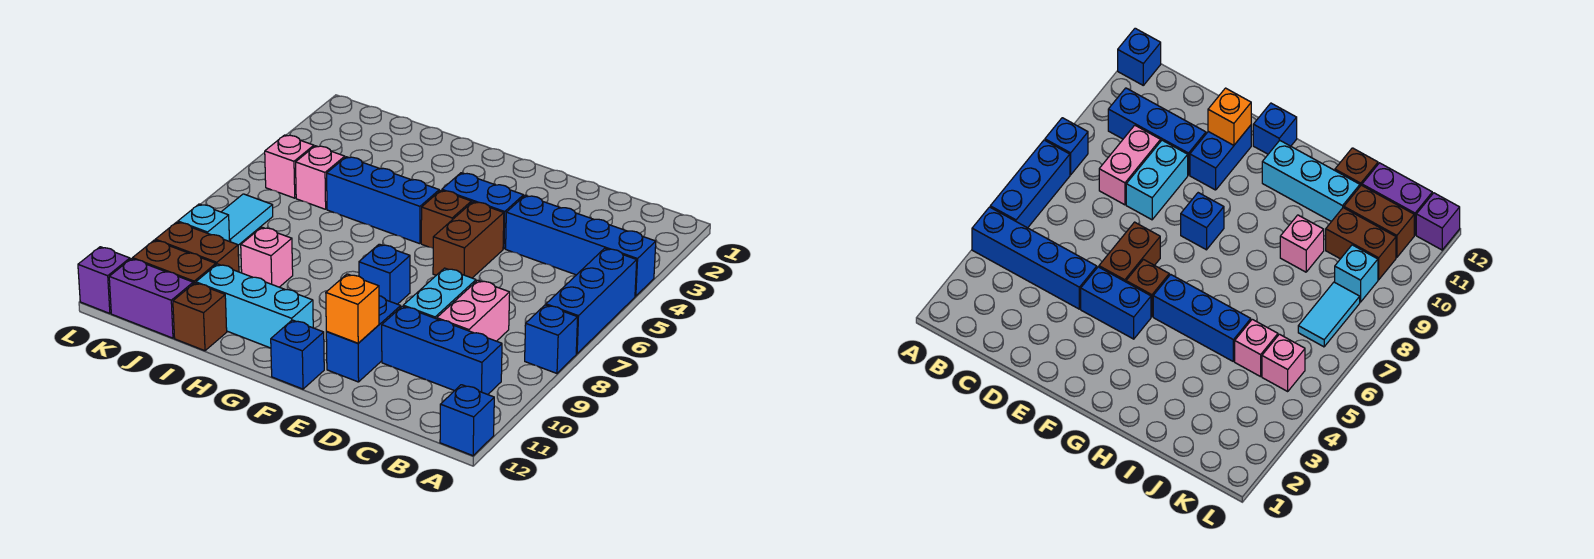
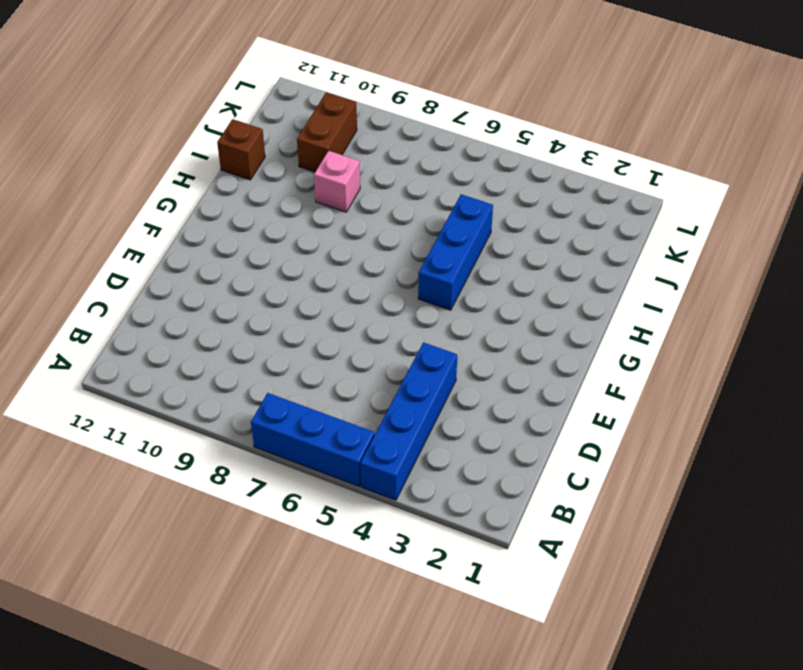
none -> blue brick A8 level 1
none -> blue brick A12 level 1
none -> blue brick B10:D10 level 1

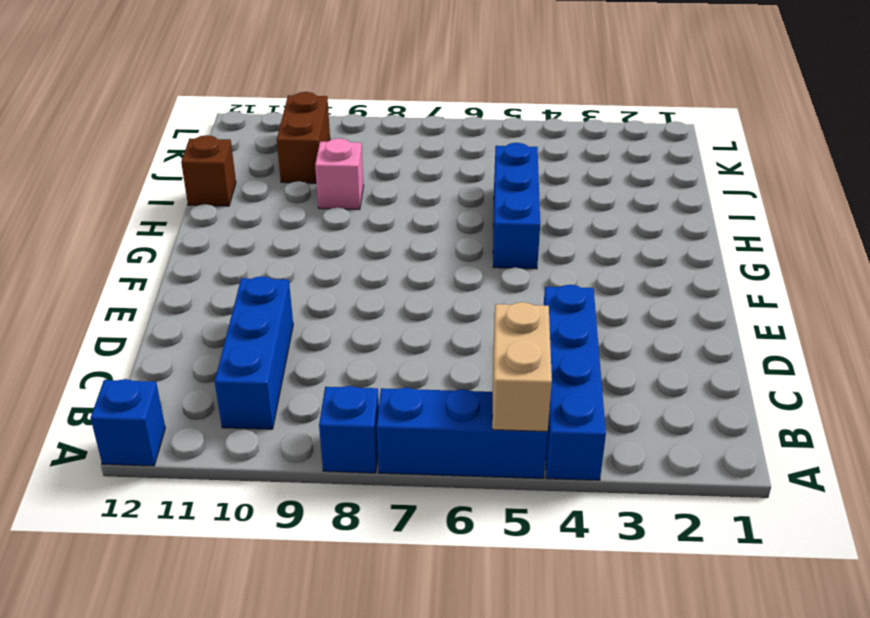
tan brick A5:B5 level 2 -> none
none -> pink brick C8:C9 level 1
none -> cyan brick D8:D9 level 1
none -> blue brick E4:F4 level 1

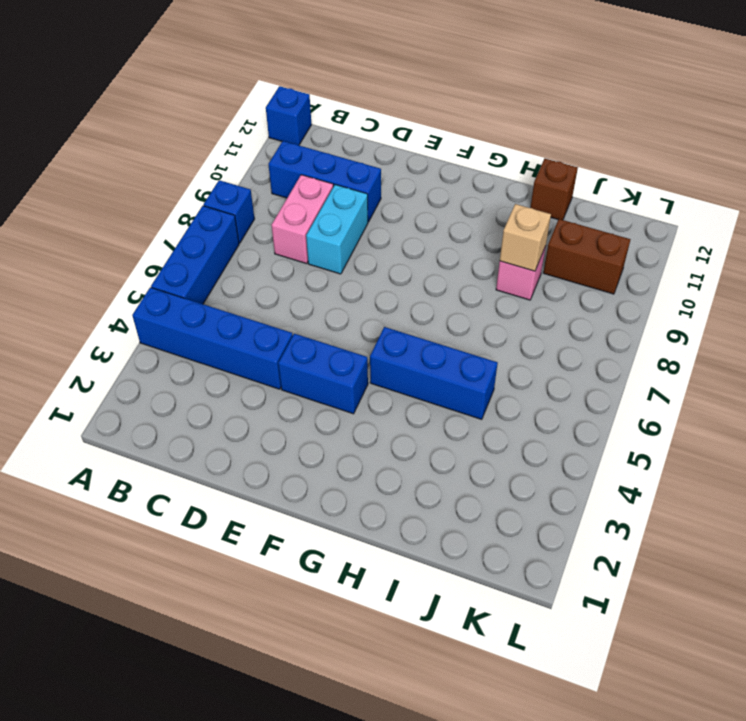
tan brick I9 level 2 -> none
none -> brown brick E5:E6 level 1
none -> blue brick E10:E11 level 1
none -> brown brick F5 level 1

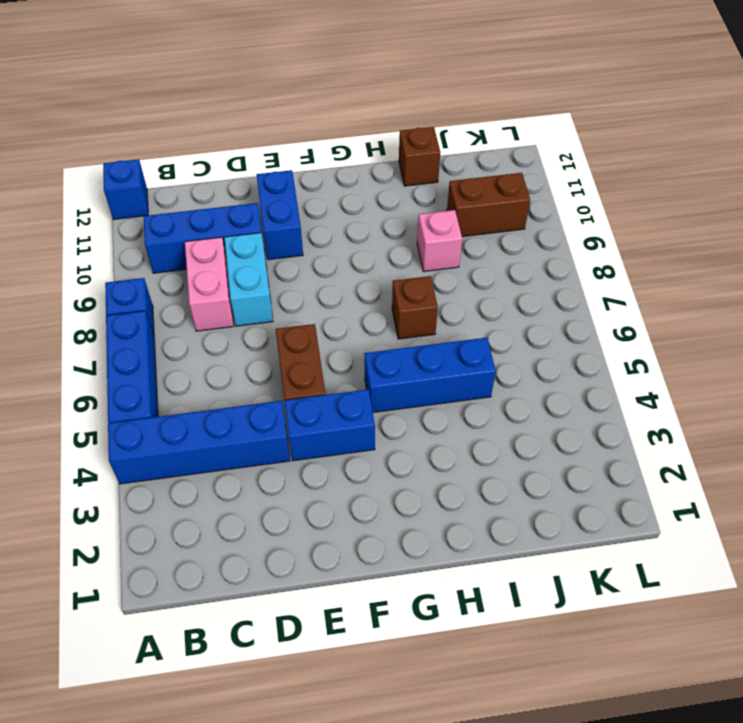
brown brick H7 level 1 -> brown brick F5 level 1
none -> blue brick F8 level 1
none -> blue brick F12 level 1
none -> cyan brick G11:I11 level 1

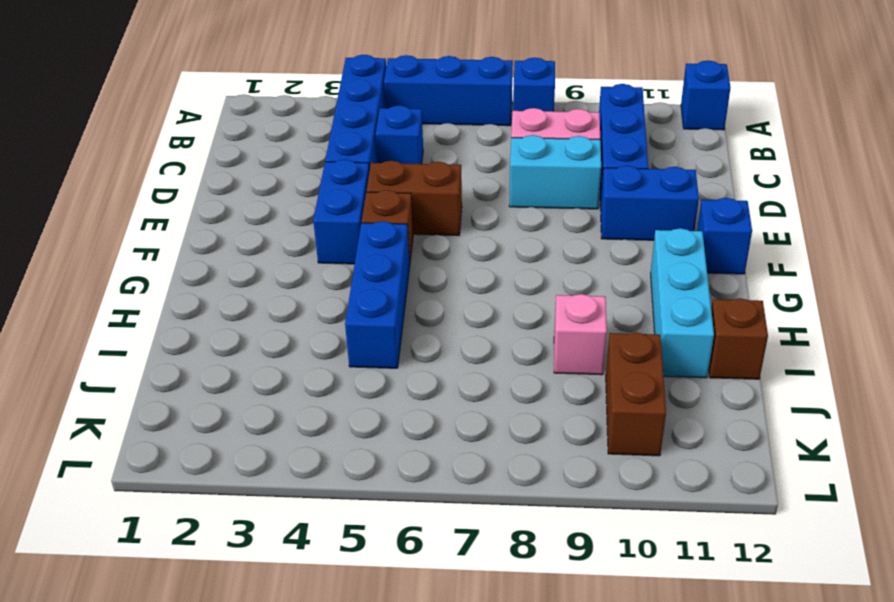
blue brick C5 level 1 -> blue brick F8 level 1
none -> pink brick J5 level 1
none -> brown brick J11:K11 level 1
none -> purple brick J12:K12 level 1

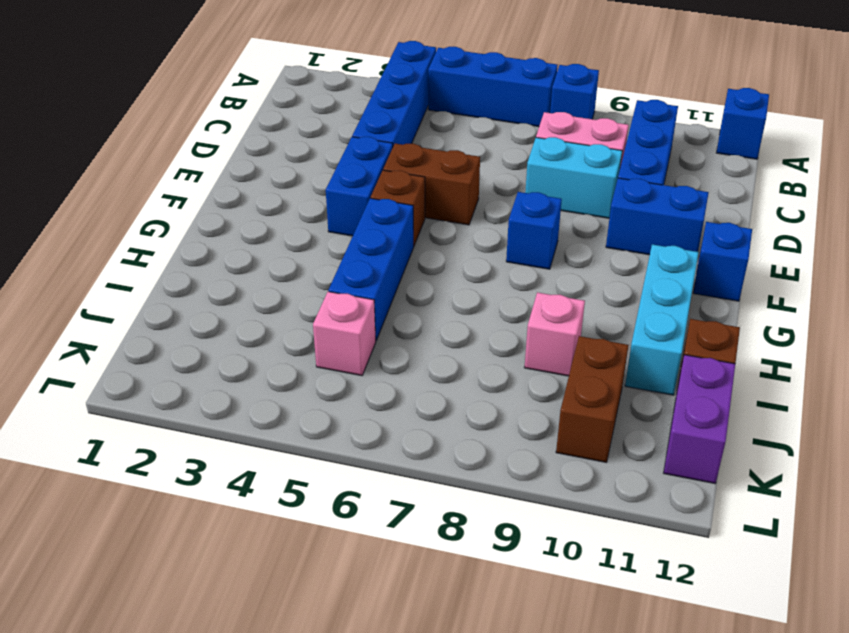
none -> brown brick J11:K11 level 1
none -> pink brick K5 level 1
none -> cyan tile K7:K8 level 1

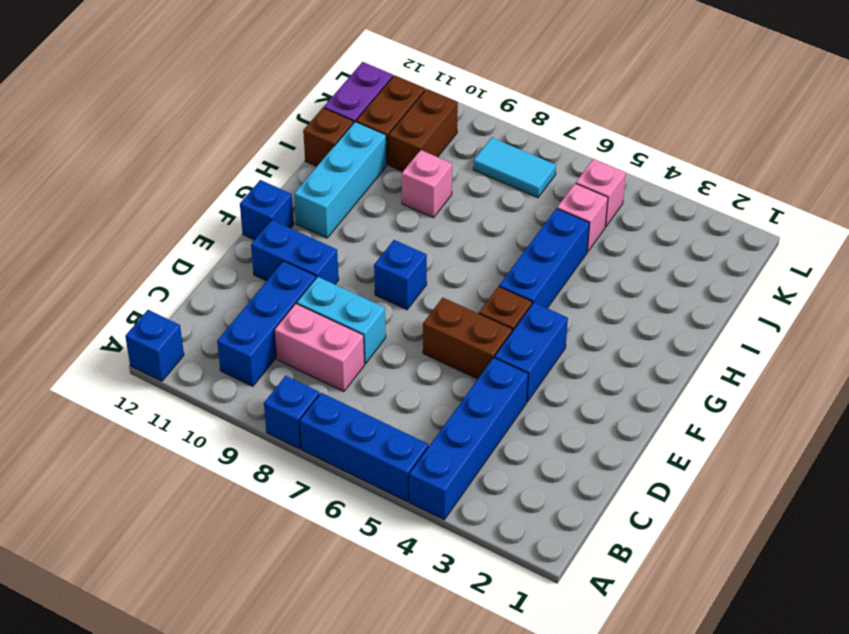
none -> cyan brick K9 level 1
none -> purple brick L12 level 1
none -> orange brick E11 level 2

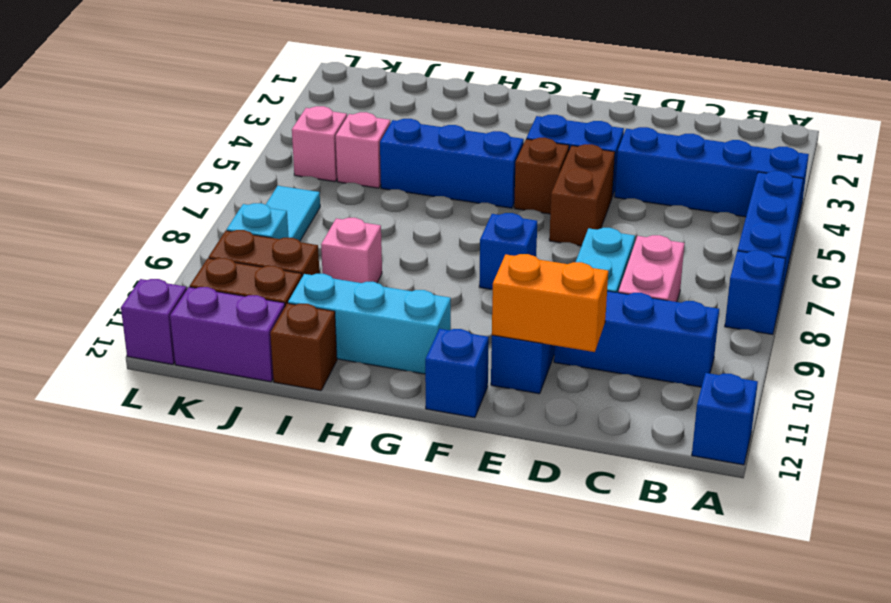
orange brick D11:E11 level 2 -> orange brick E11 level 2

